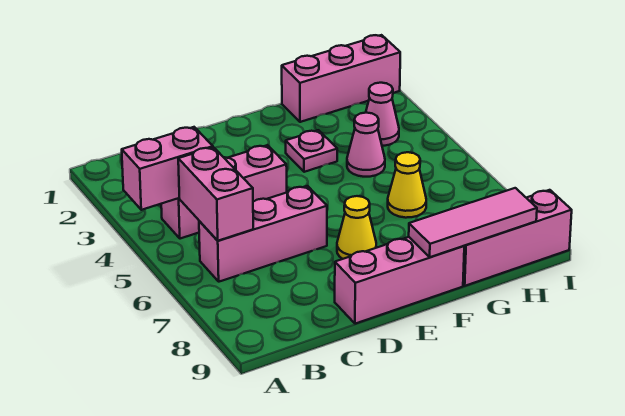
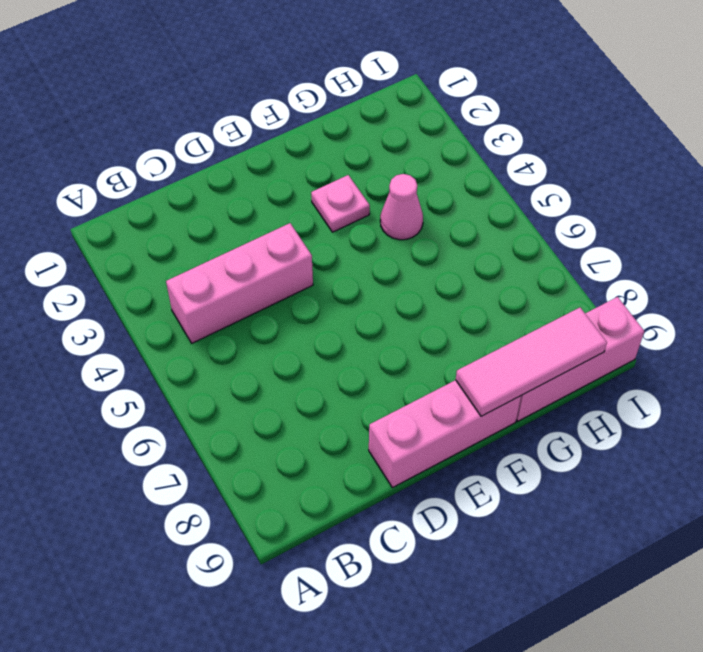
none -> pink brick B6:D6 level 1
none -> yellow cone E7 level 1
none -> pink brick G1:I1 level 1

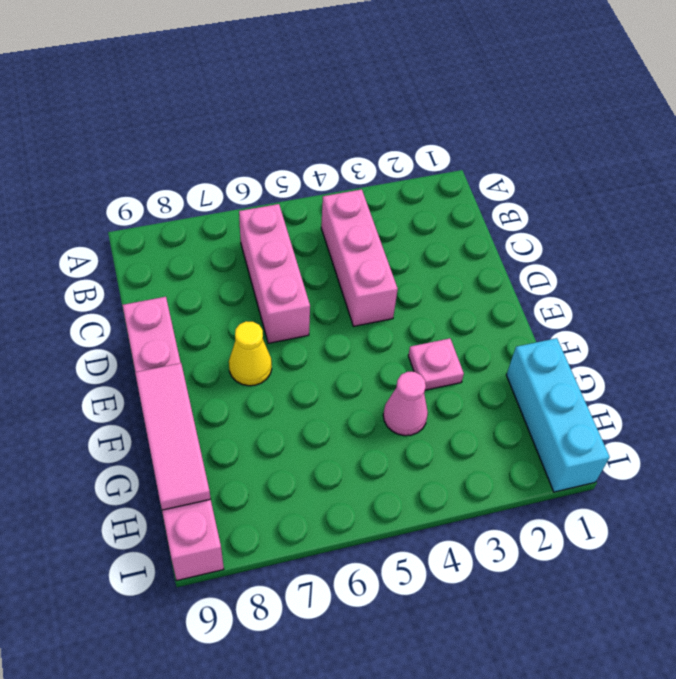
cyan brick G1:I1 level 1 -> pink brick G1:I1 level 1
none -> yellow cone G6 level 1
none -> pink cone H3 level 1
none -> pink brick A4:B4 level 2

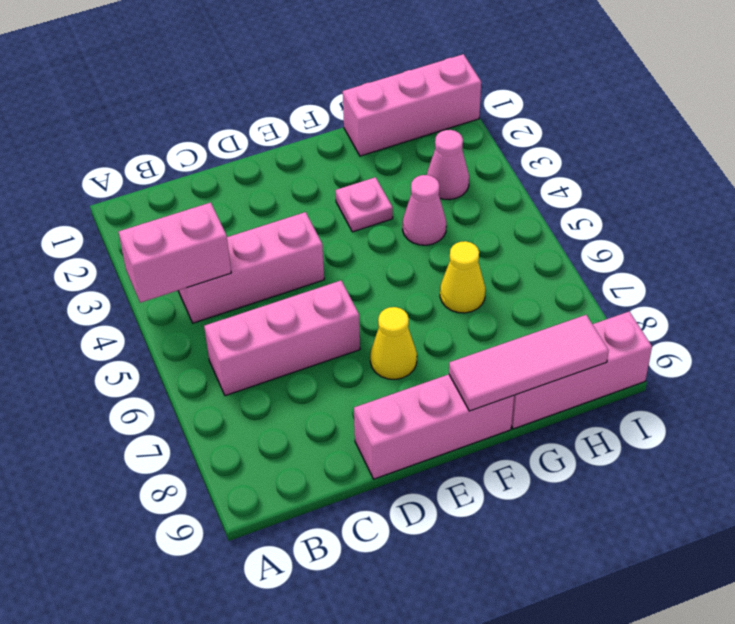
none -> pink brick B5:B6 level 2

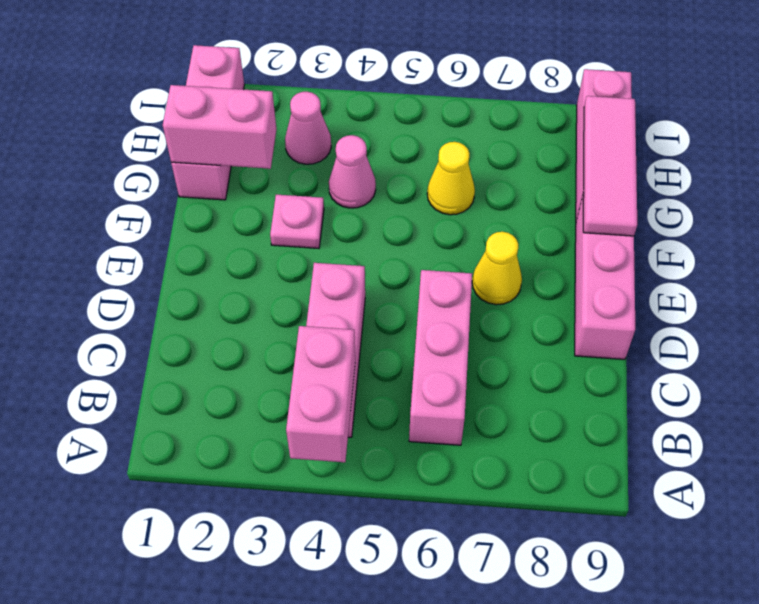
pink brick G1:G2 level 2 -> pink brick B5:B6 level 2

